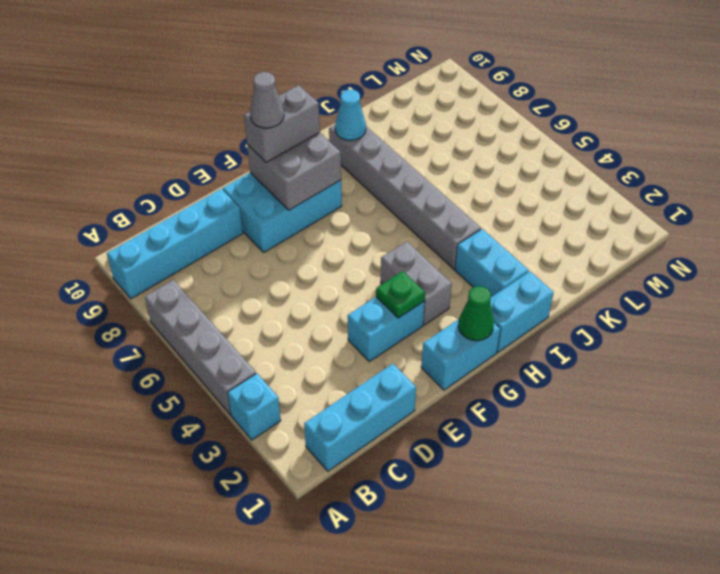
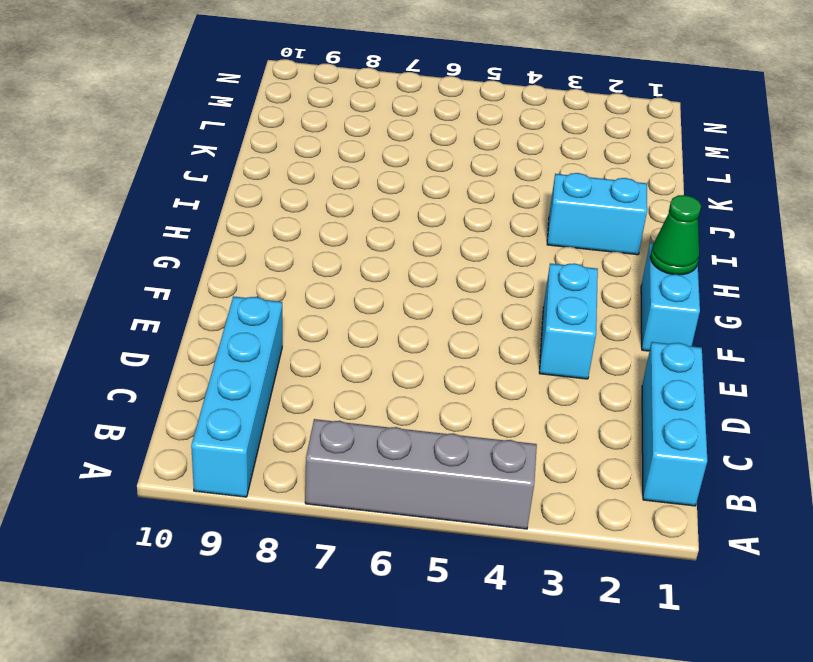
none -> cyan brick A3 level 1
none -> cyan brick E8:G9 level 1
none -> grey brick G3:G4 level 1

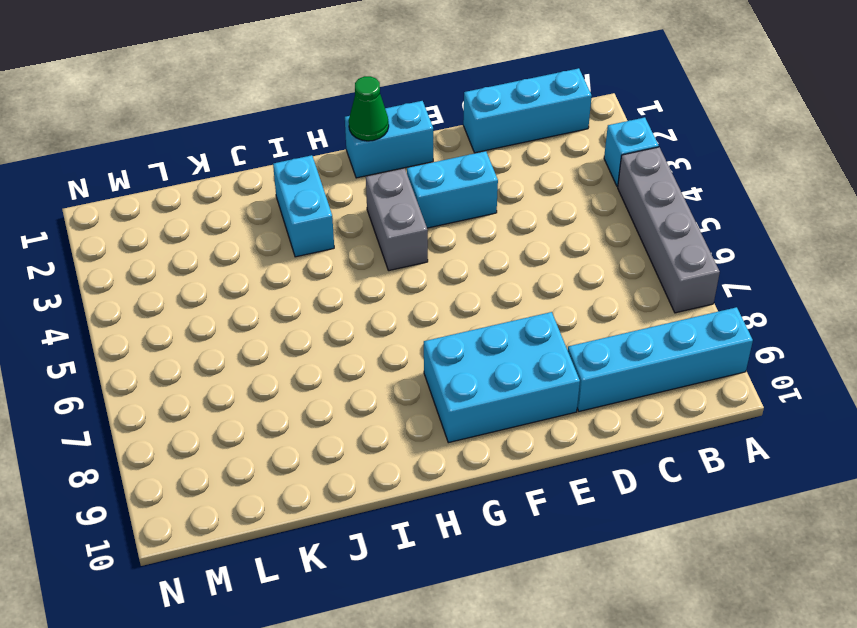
none -> cyan brick H1:I1 level 1
none -> grey brick I4:I9 level 1
none -> green plate F3 level 2

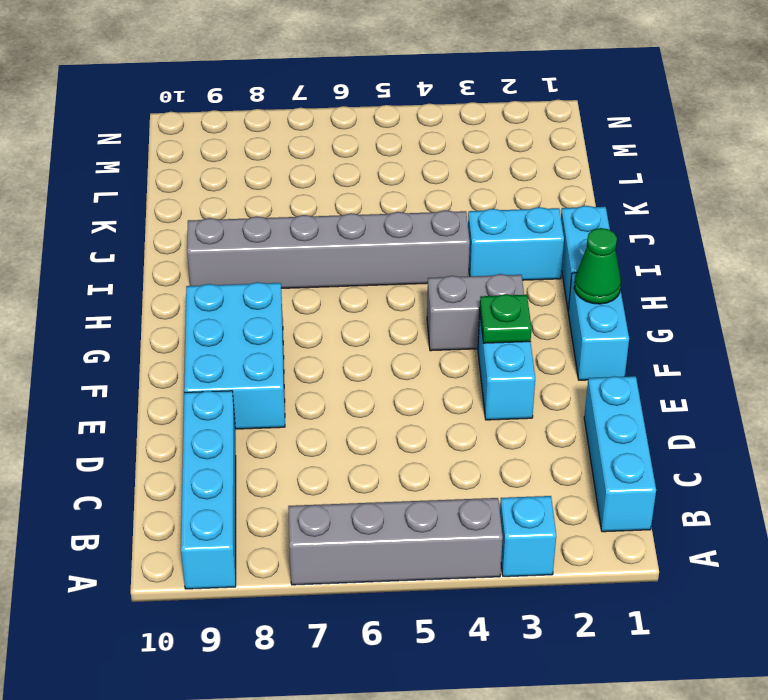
none -> grey brick F8:G9 level 2
none -> cyan cone I9 level 2
none -> grey brick F9:G9 level 3

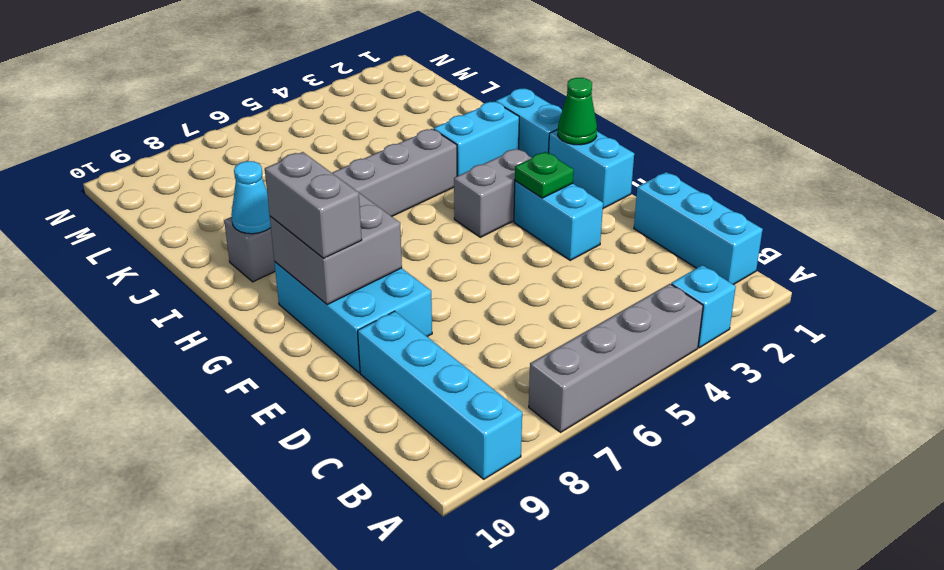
none -> grey cone F9 level 4

